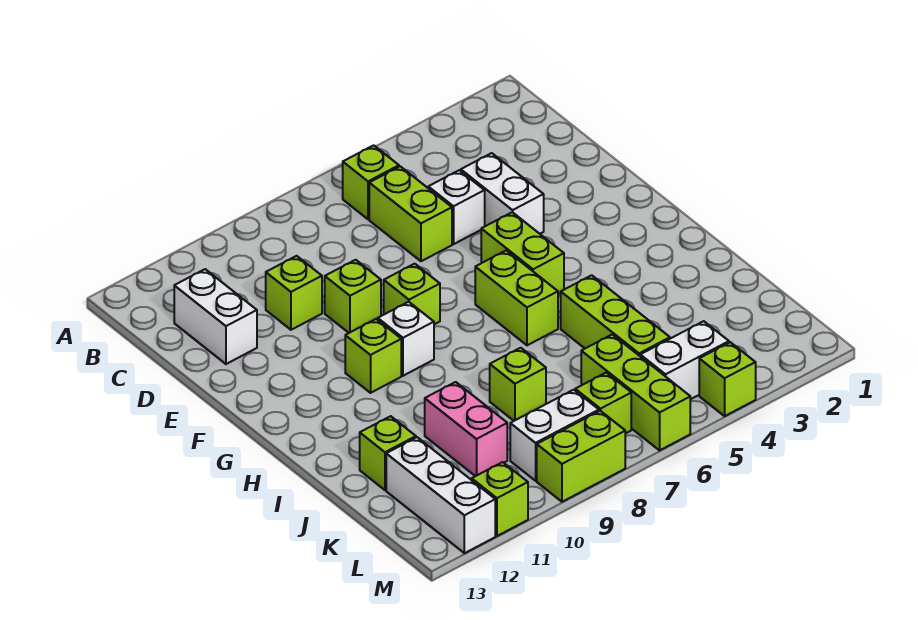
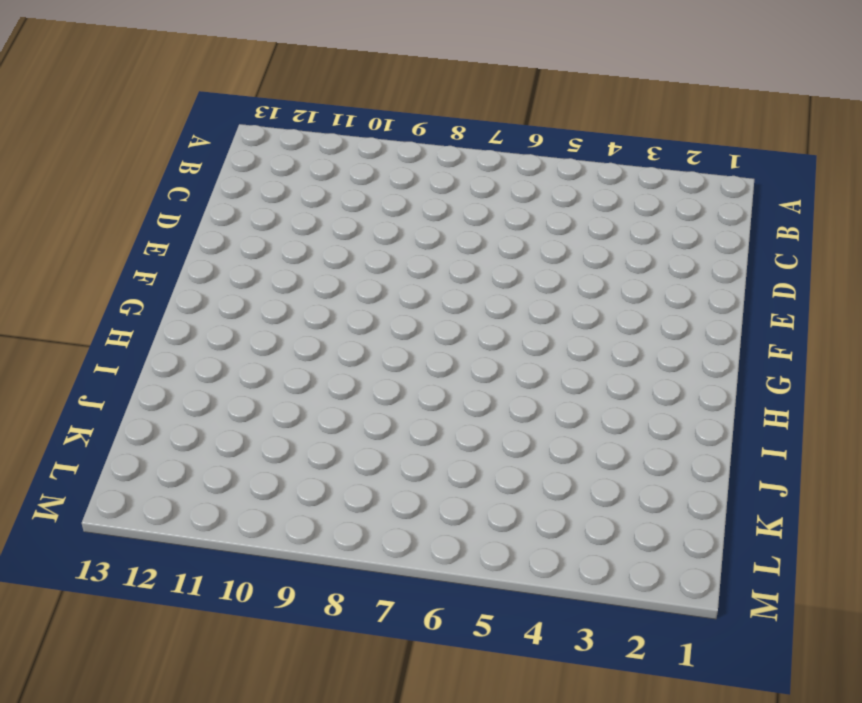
none -> lime brick B6 level 1
none -> lime brick C6:D6 level 1
none -> white brick C12:D12 level 1

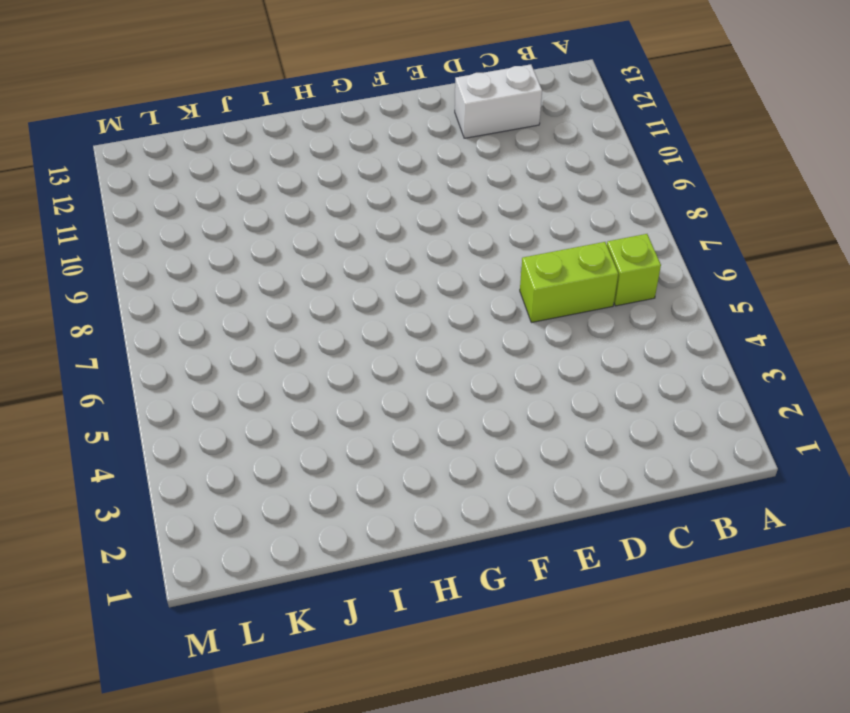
none -> white brick D4:E4 level 1
none -> white brick D5 level 1
none -> lime brick D10 level 1

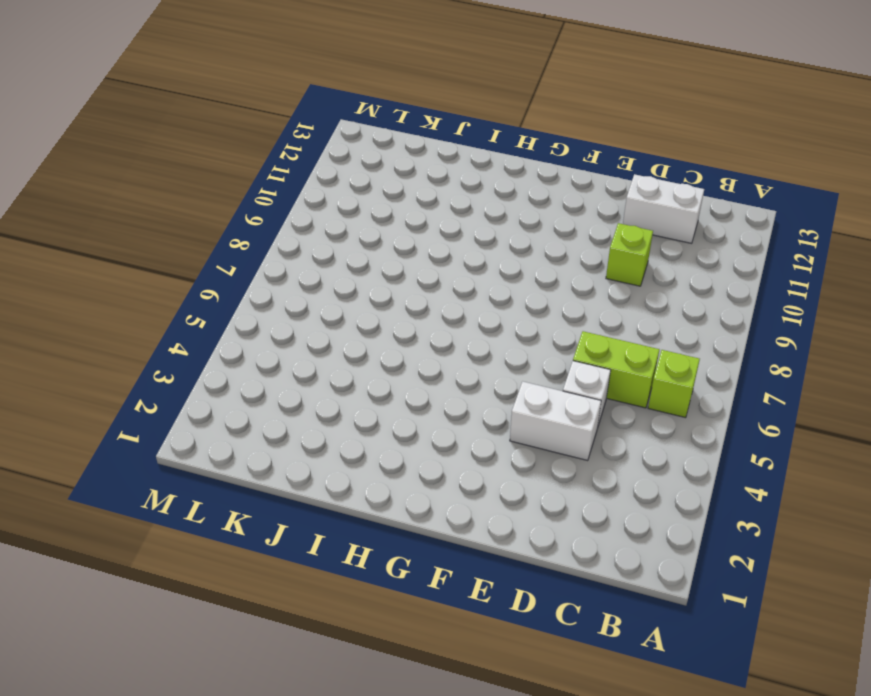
none -> lime brick E9 level 1
none -> lime brick F5:G5 level 1
none -> lime brick F8 level 1

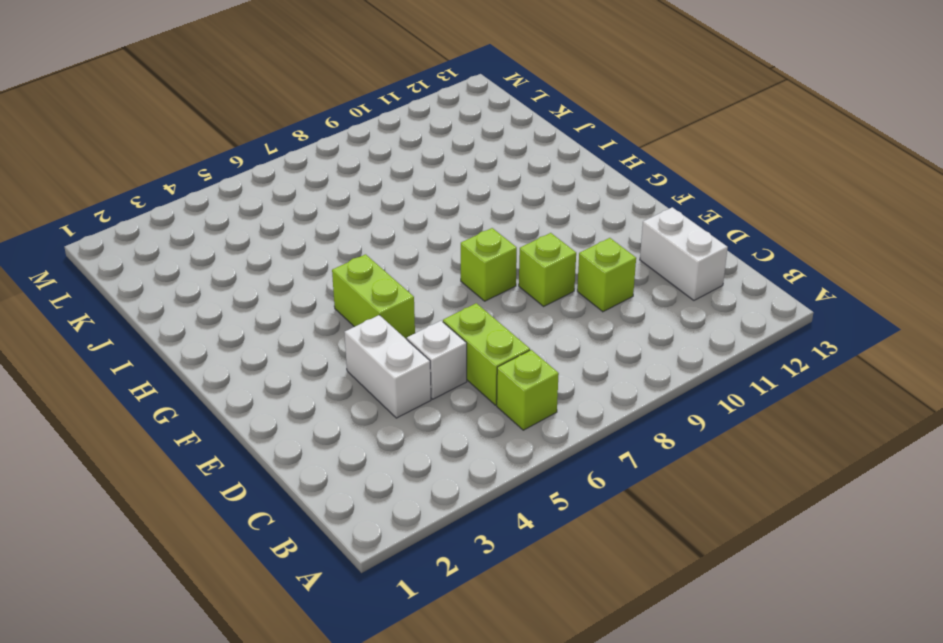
none -> lime brick G6:H6 level 1
none -> white brick G9 level 1
none -> lime brick G10 level 1

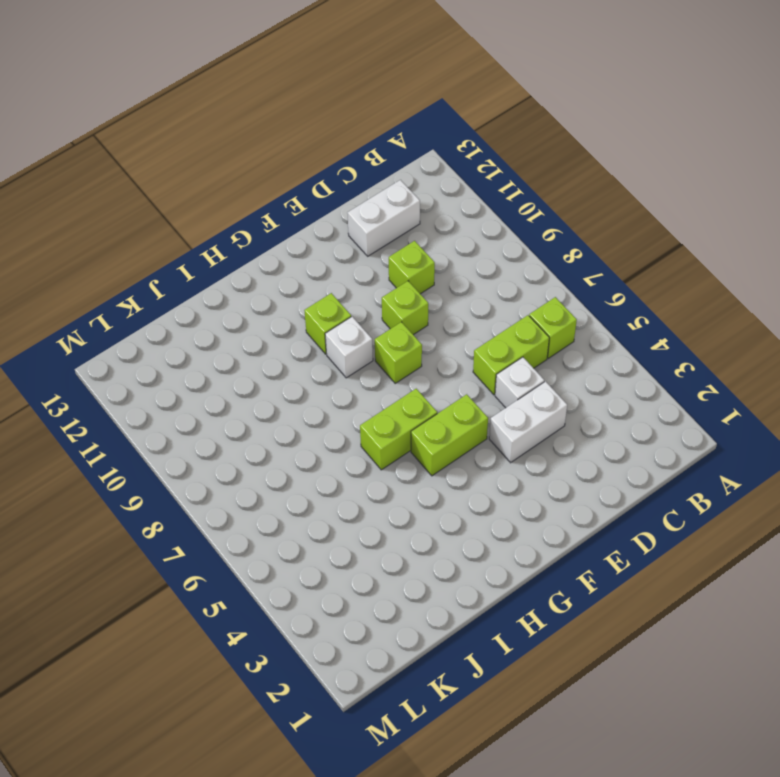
none -> lime brick I5:K5 level 1
none -> lime brick J8 level 1
none -> pink brick J10:K10 level 1

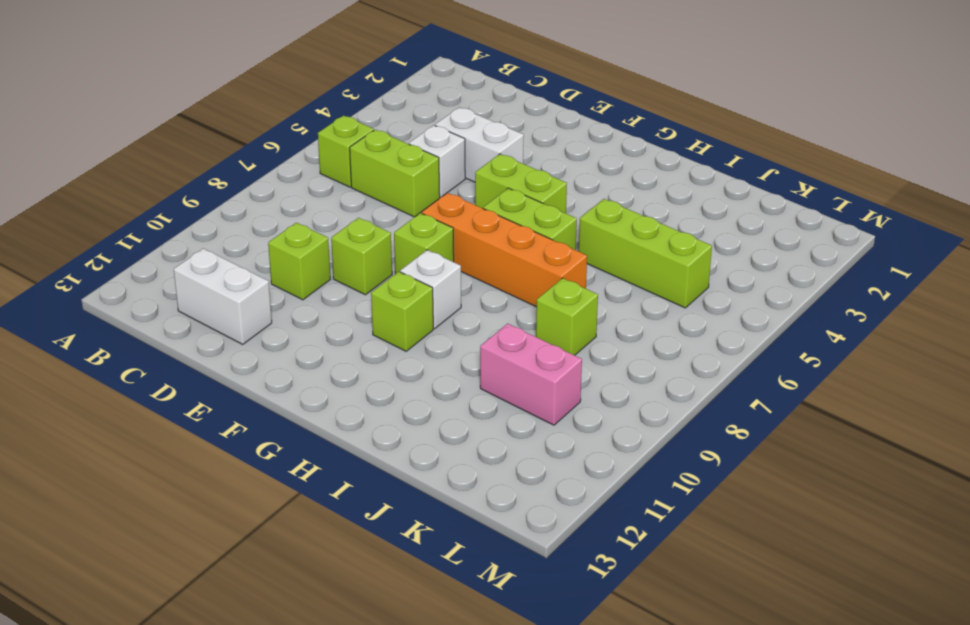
orange brick F7:I7 level 1 -> none
none -> lime brick J12 level 1
none -> lime brick K6:M6 level 1
none -> white brick K12:M12 level 1

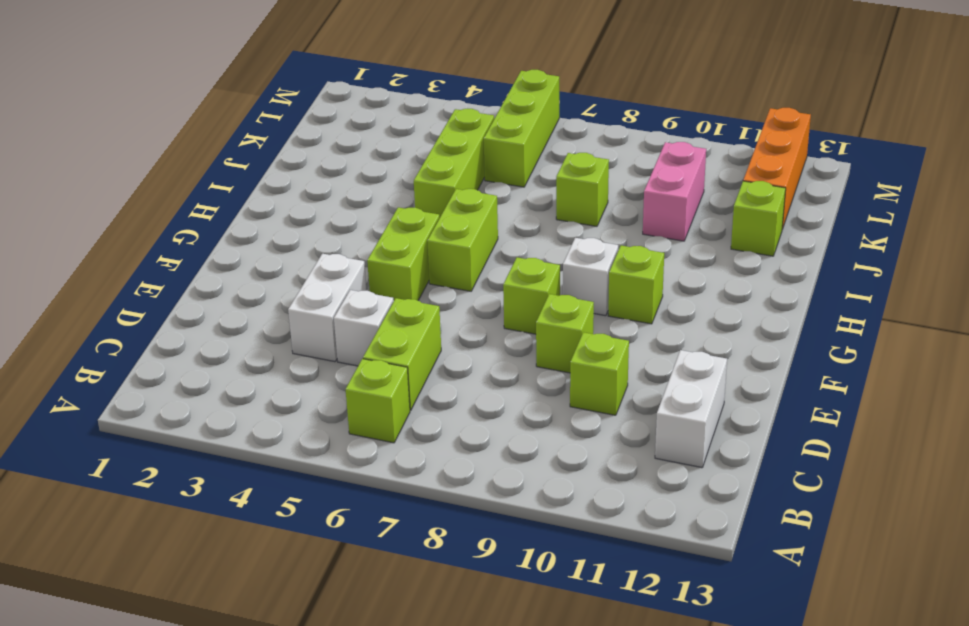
orange brick K12:M12 level 1 -> white brick K12:M12 level 1
none -> white brick L4:L5 level 1
none -> lime brick L7 level 1
none -> white brick L8:L9 level 1

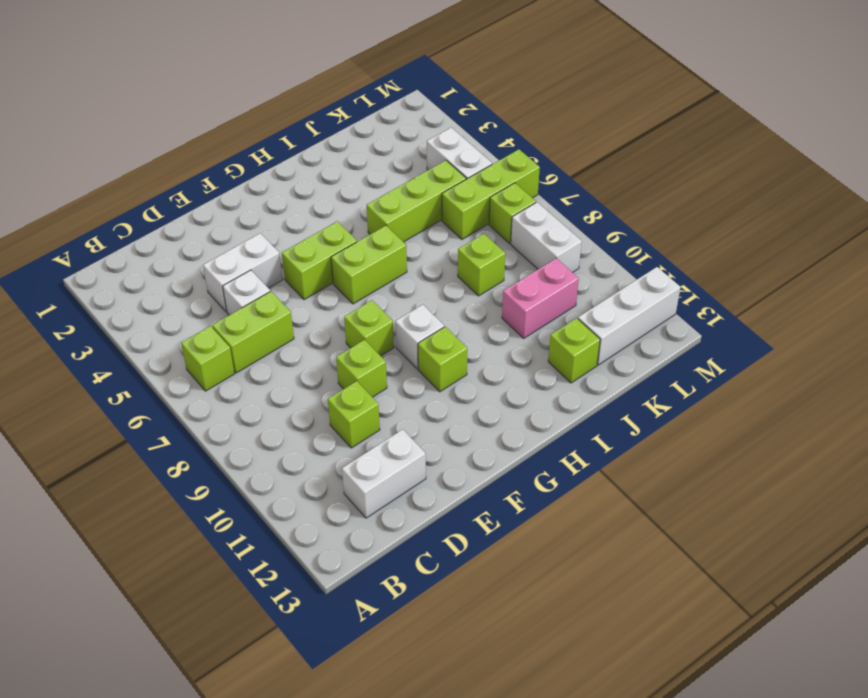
none -> lime brick M4 level 1
none -> lime brick M8:M9 level 1
none -> lime brick M11 level 1

